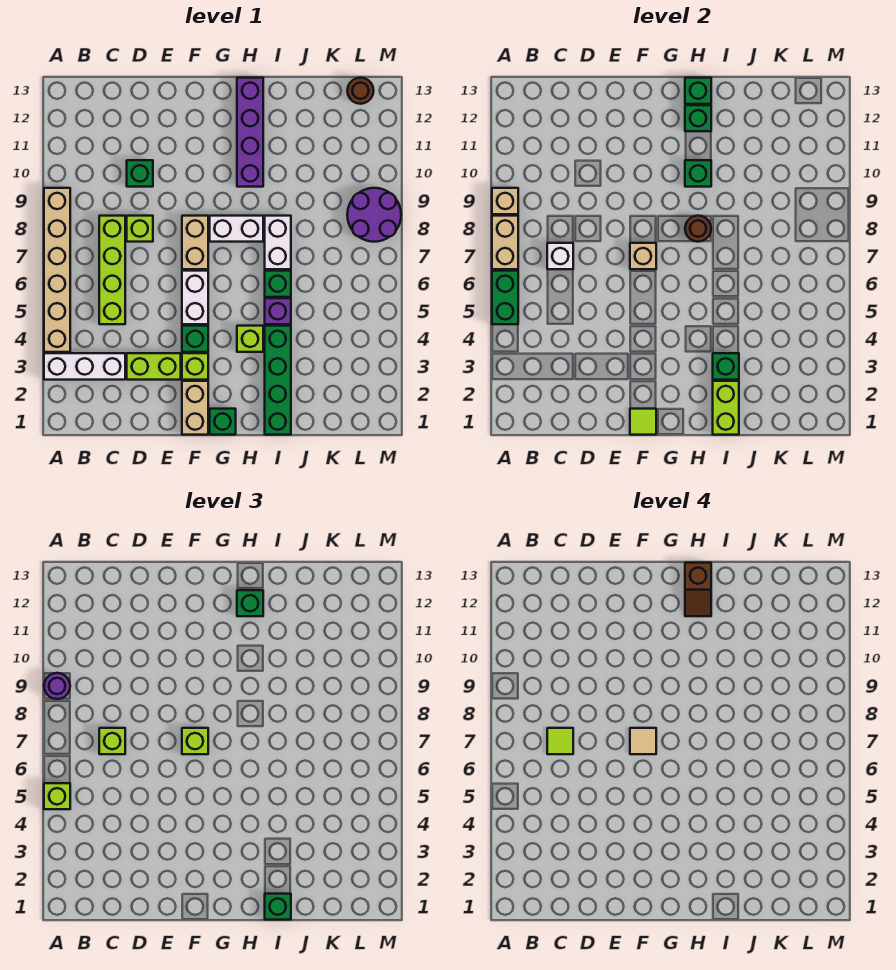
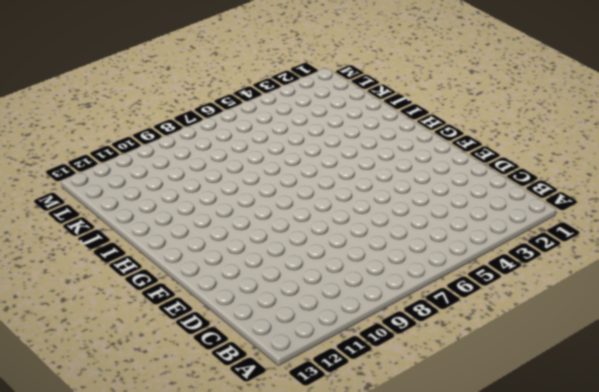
none -> white brick A3:C3 level 1
none -> tan brick A4:A9 level 1
none -> lime brick C5:C8 level 1
none -> lime brick D3:E3 level 1

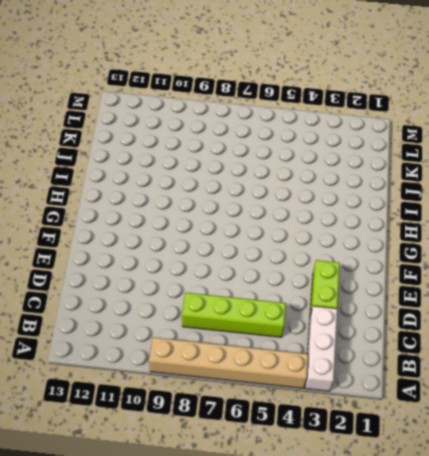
none -> lime brick D8 level 1
none -> green brick D10 level 1
none -> tan brick F1:F2 level 1
none -> lime brick F3 level 1

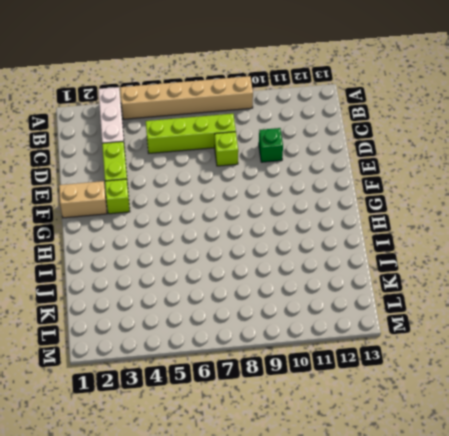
none -> green brick F4 level 1
none -> white brick F5:F6 level 1
none -> tan brick F7:F8 level 1
none -> green brick G1 level 1

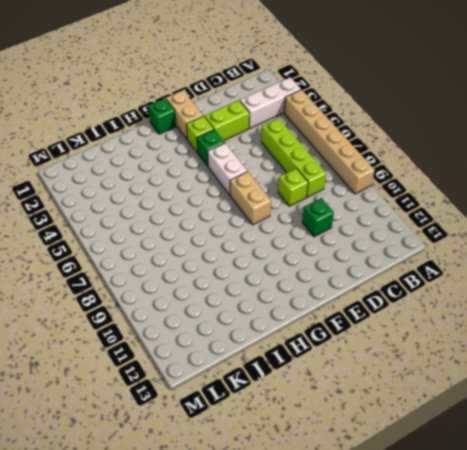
none -> white brick G8:H8 level 1
none -> lime brick H4 level 1
none -> purple brick H10:H13 level 1
none -> green brick I1:I4 level 1

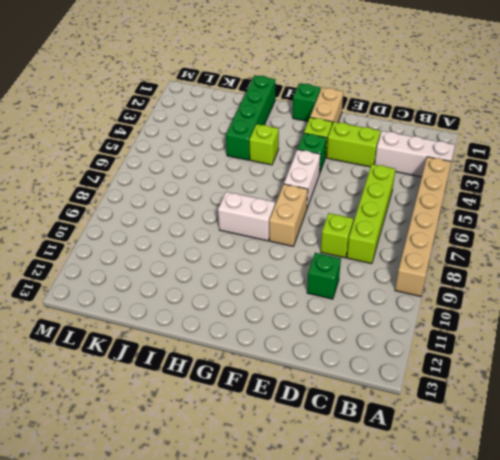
none -> purple brick H10:H13 level 1
none -> purple brick I5 level 1
none -> green brick I6 level 1
none -> white brick I7:I8 level 1

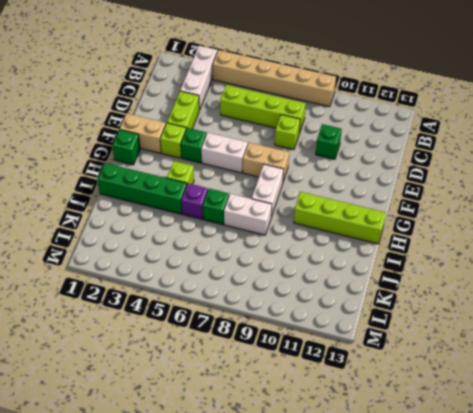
lime brick H10:H13 level 1 -> purple brick H10:H13 level 1
none -> purple round brick L8:M9 level 1
none -> brown round brick L13 level 1
none -> green brick A5:A6 level 2
none -> tan brick A7:A8 level 2

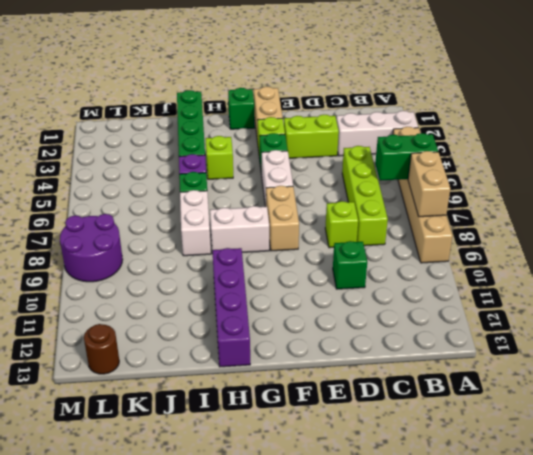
green brick A6:B6 level 2 -> green brick A5:A6 level 2
none -> tan brick A9 level 2
none -> white brick C7 level 2
none -> lime tile F1 level 2
none -> tan brick F7 level 2

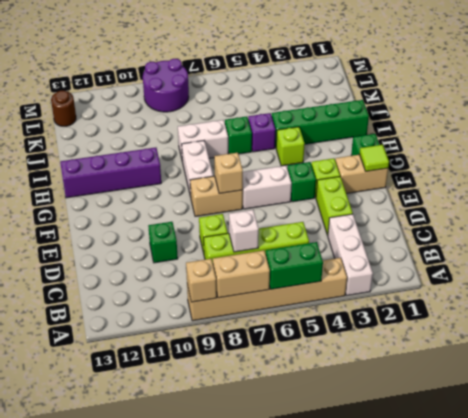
none -> brown round brick H8 level 2
none -> green brick H10 level 2
none -> green brick H12 level 2
none -> green brick H13 level 2

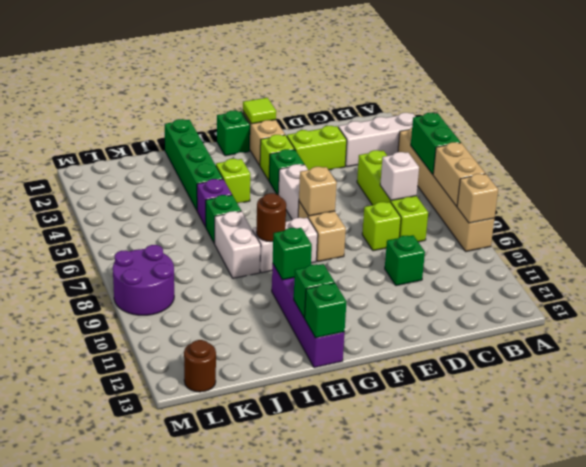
none -> lime brick I1:I2 level 2
none -> green brick I3 level 2
none -> lime brick A5 level 3
none -> purple round brick A9 level 3

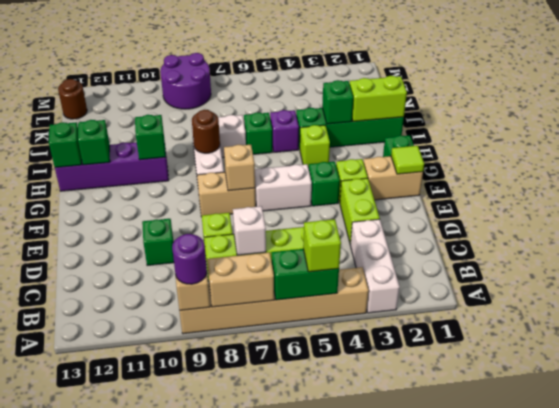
none -> lime brick C7 level 3
none -> lime brick F7 level 3
none -> green brick H12 level 3
none -> green brick I1 level 3

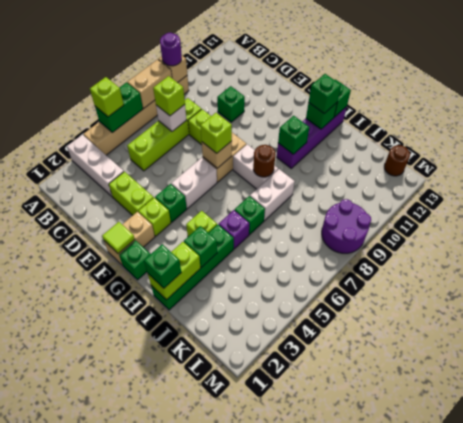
none -> lime tile C7 level 4
none -> tan tile F7 level 4
none -> brown slope H12:H13 level 4 top 13

